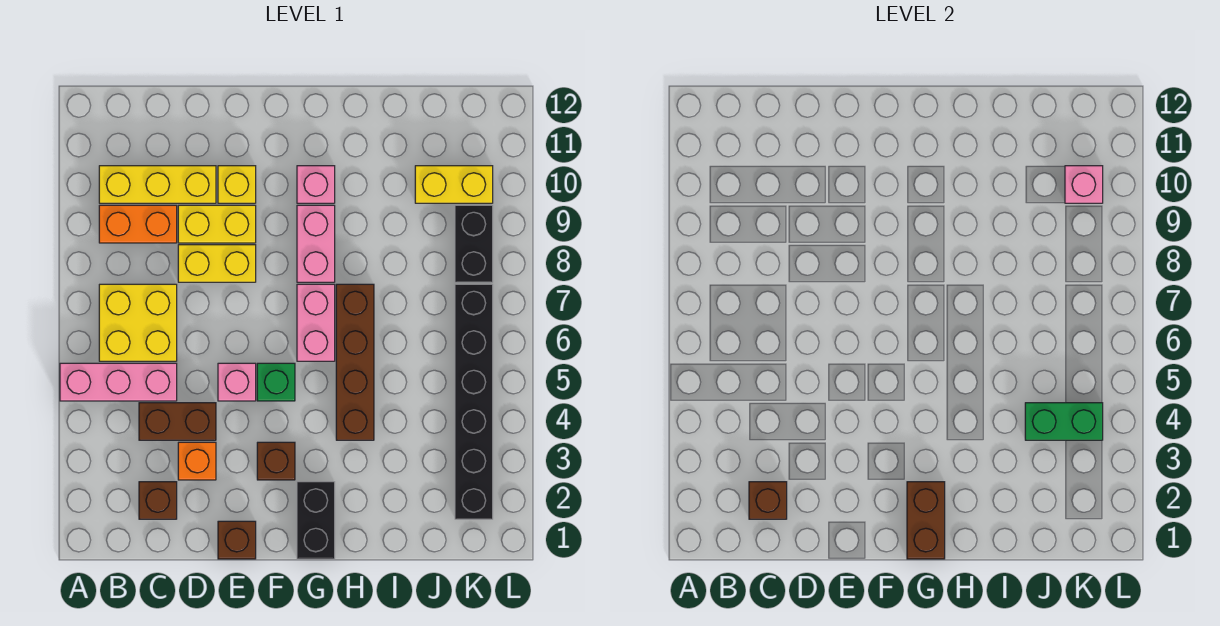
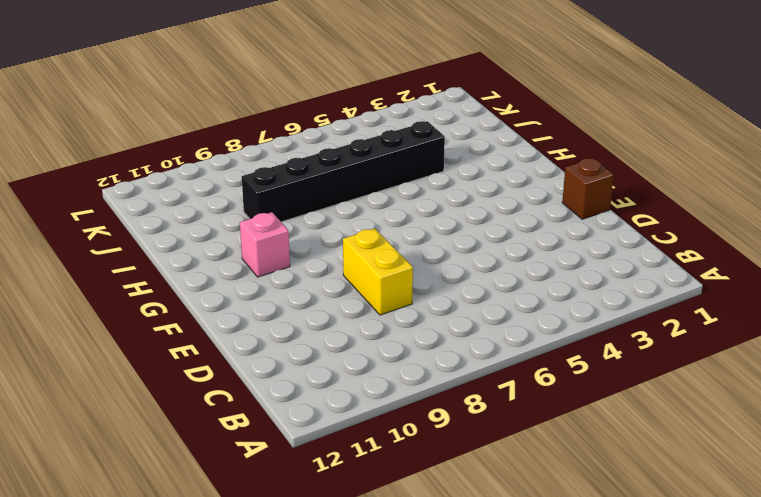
black brick I4:I9 level 1 -> black brick K2:K7 level 1
none -> pink brick A5:C5 level 1
none -> yellow brick B6:C7 level 1
none -> orange brick B9:C9 level 1

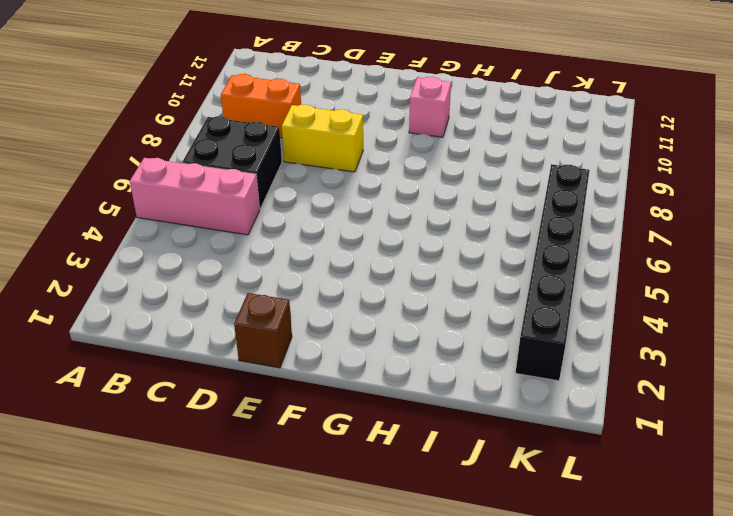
black brick B6:C7 level 1 -> yellow brick B6:C7 level 1
none -> yellow brick B10:D10 level 1
none -> brown brick C2 level 1
none -> brown brick C4:D4 level 1

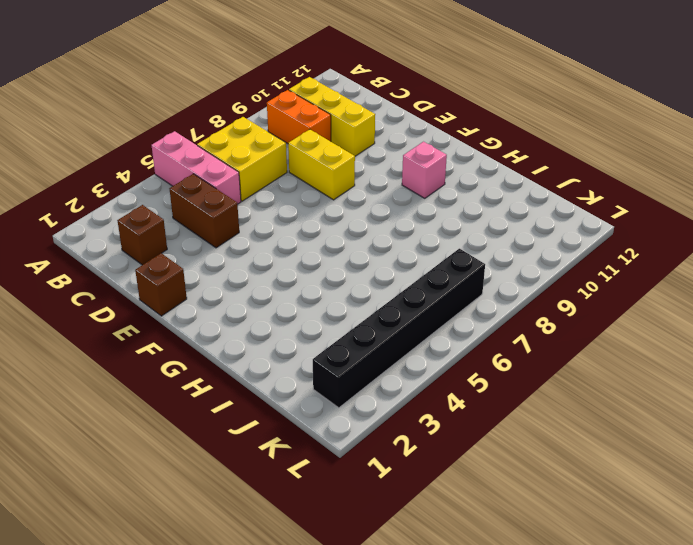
none -> orange brick D3 level 1
none -> yellow brick D9:E9 level 1
none -> pink brick E5 level 1

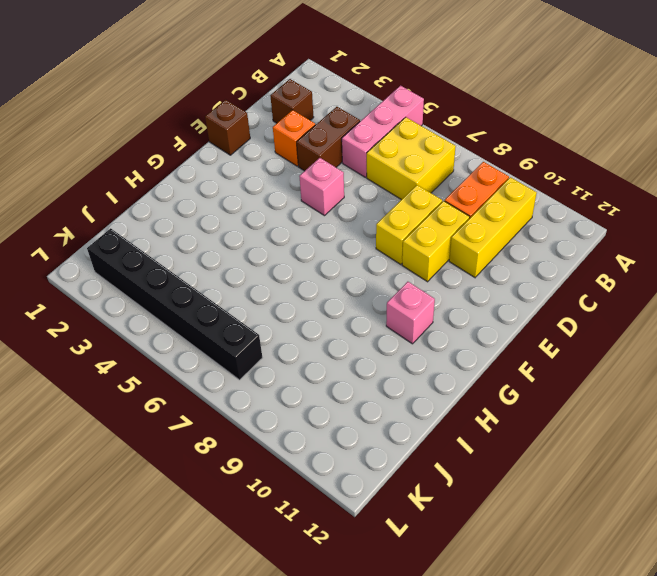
none -> yellow brick E10 level 1
none -> brown brick F3 level 1
none -> green brick F5 level 1

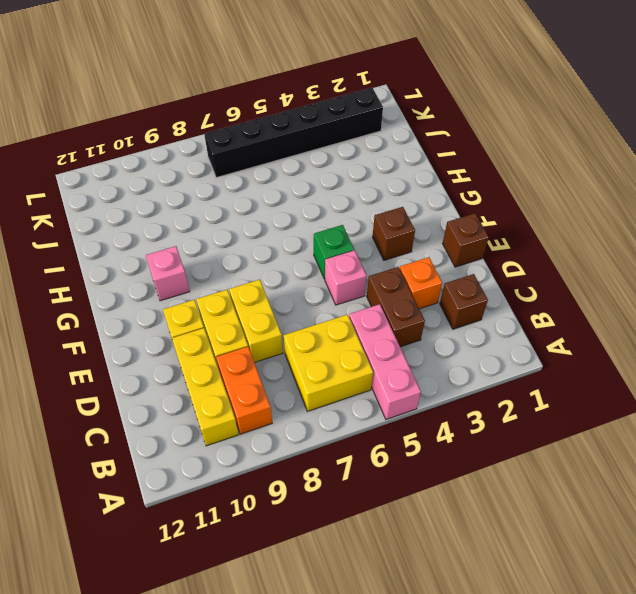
none -> black brick G1:G2 level 1
none -> pink brick G6:G7 level 1
none -> pink brick G8:G9 level 1

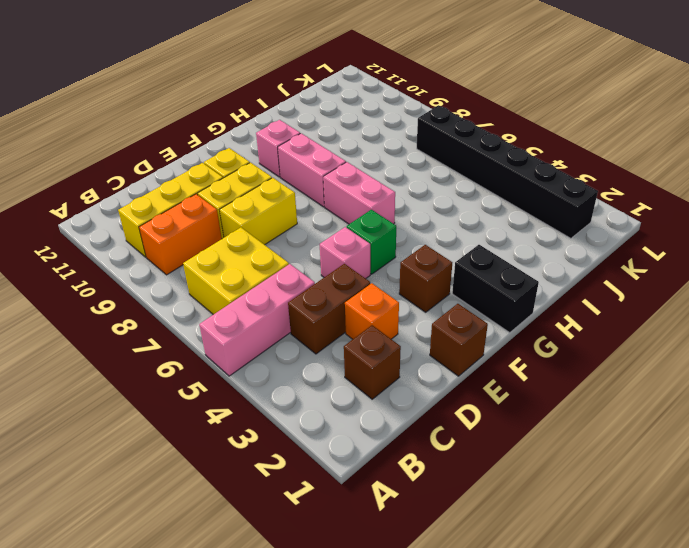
none -> brown brick H4:H7 level 1
none -> yellow brick J10:K10 level 1
none -> black brick K8:K9 level 1

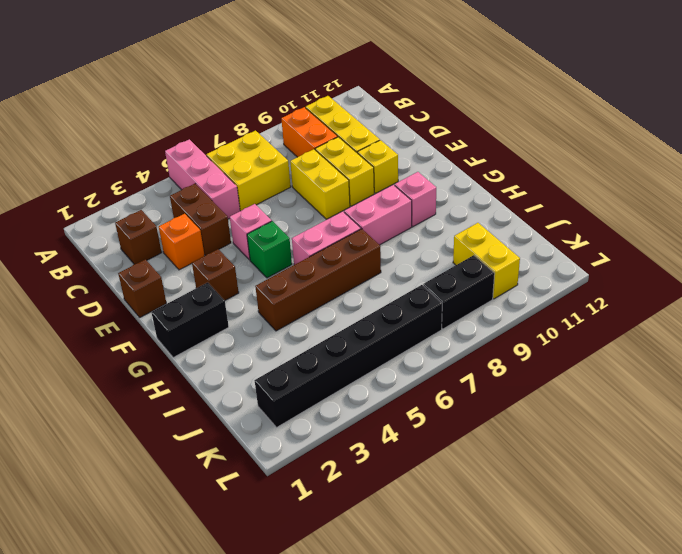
none -> brown brick C2 level 2
none -> brown brick G1:G2 level 2
none -> green brick J4:K4 level 2

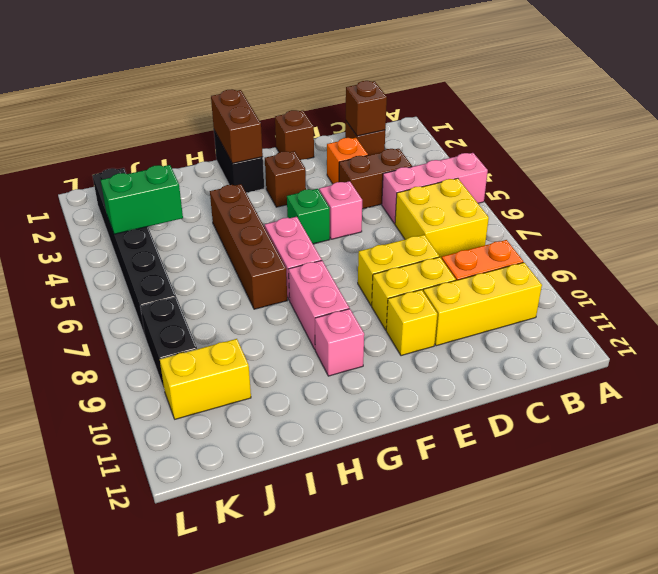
none -> pink brick K10 level 2

